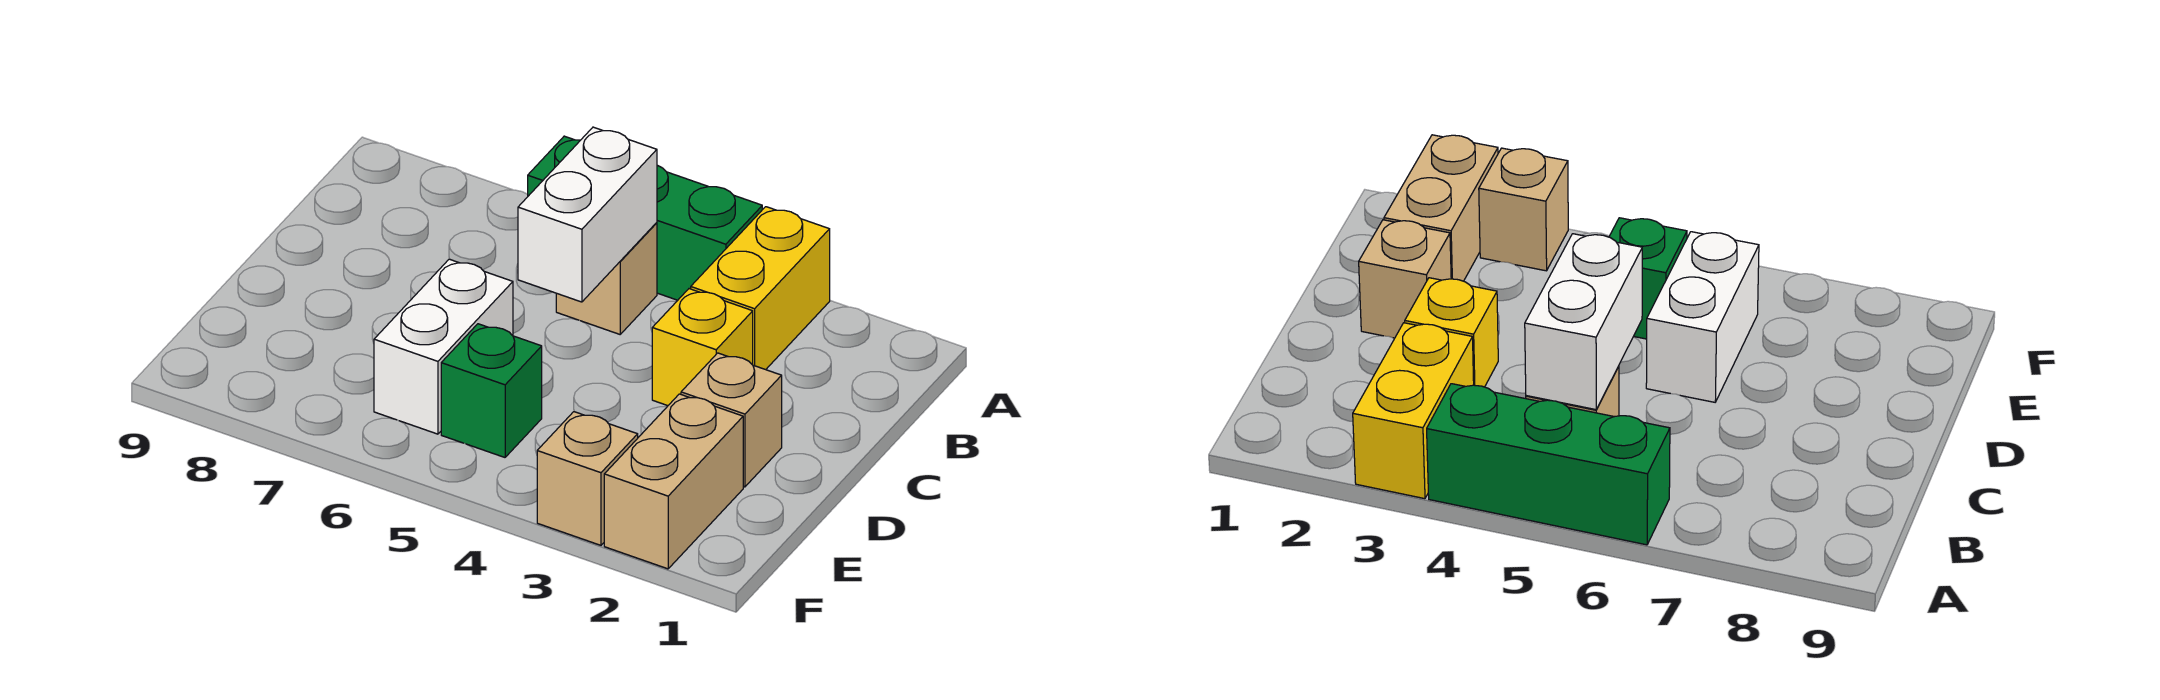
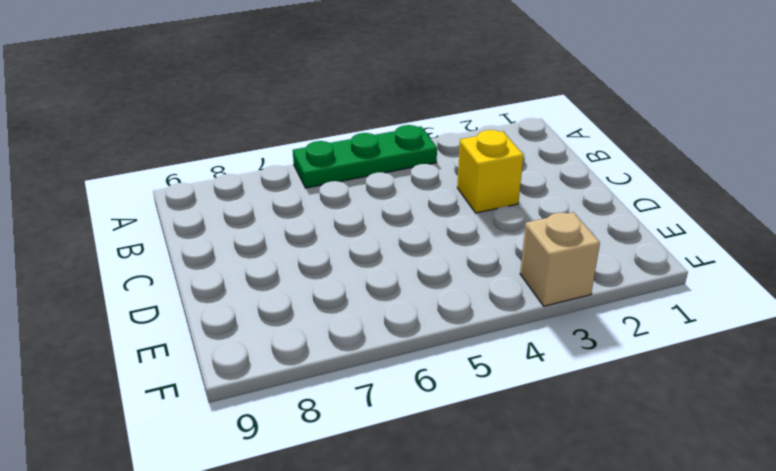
green plate A4:A6 level 1 -> green brick A4:A6 level 1
none -> yellow brick A3:B3 level 1
none -> tan brick B5 level 1

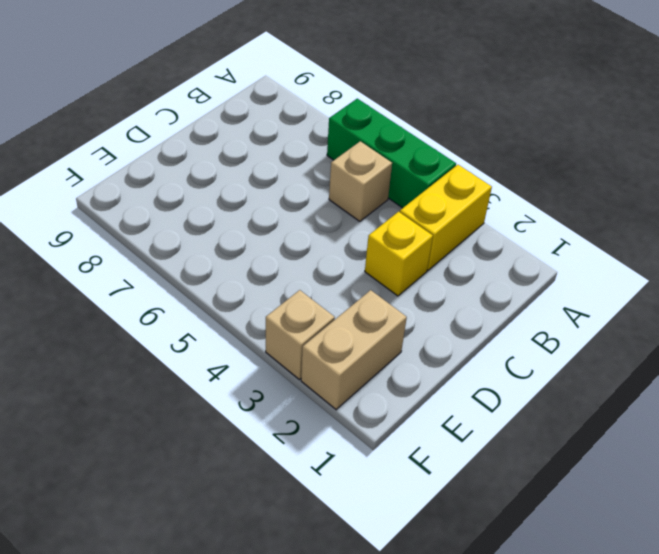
none -> tan brick D2 level 1
none -> white brick D6:E6 level 1

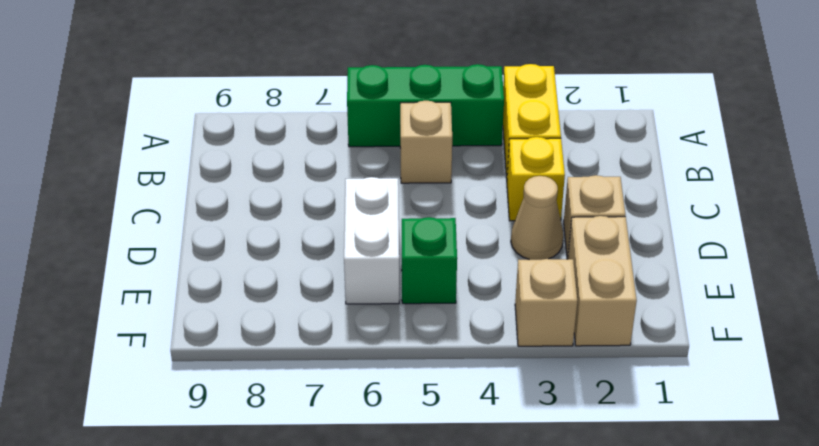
tan cone D3 level 1 -> none
none -> white brick B5:C5 level 2

